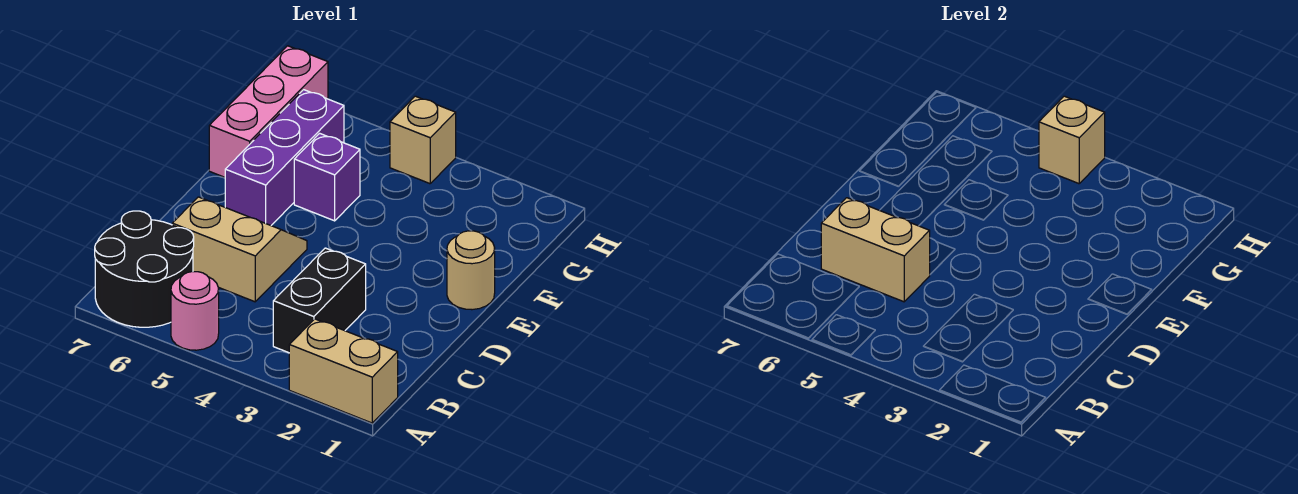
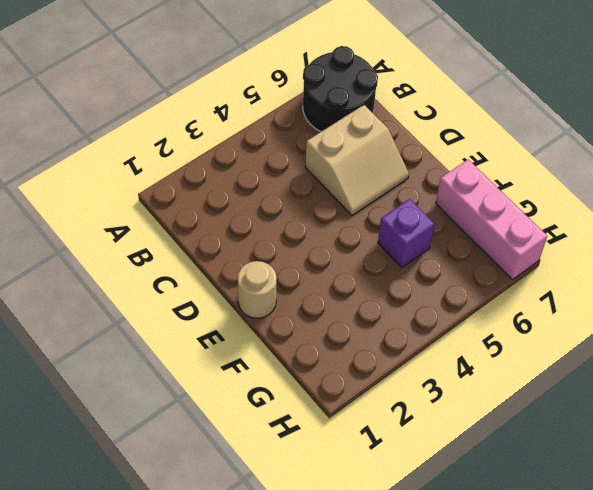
none -> tan brick A1:A2 level 1
none -> pink round brick A5 level 1
none -> black brick B3:C3 level 1

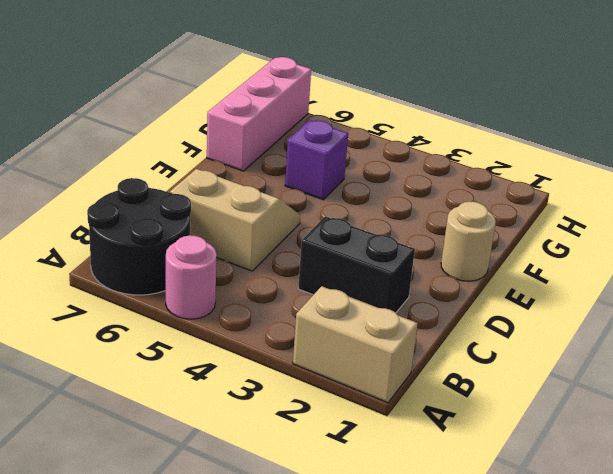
black brick C2:C3 level 1 -> black brick B3:C3 level 1
none -> purple brick E6:G6 level 1
none -> tan brick H4 level 1
none -> tan brick C5:C6 level 2

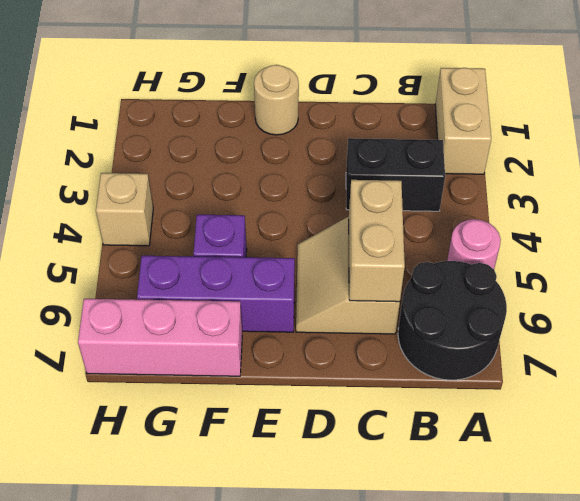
none -> tan brick H4 level 2

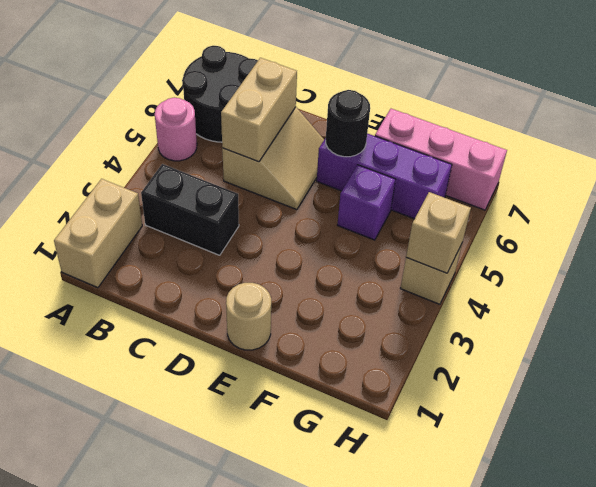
black round brick E6 level 2 -> none

